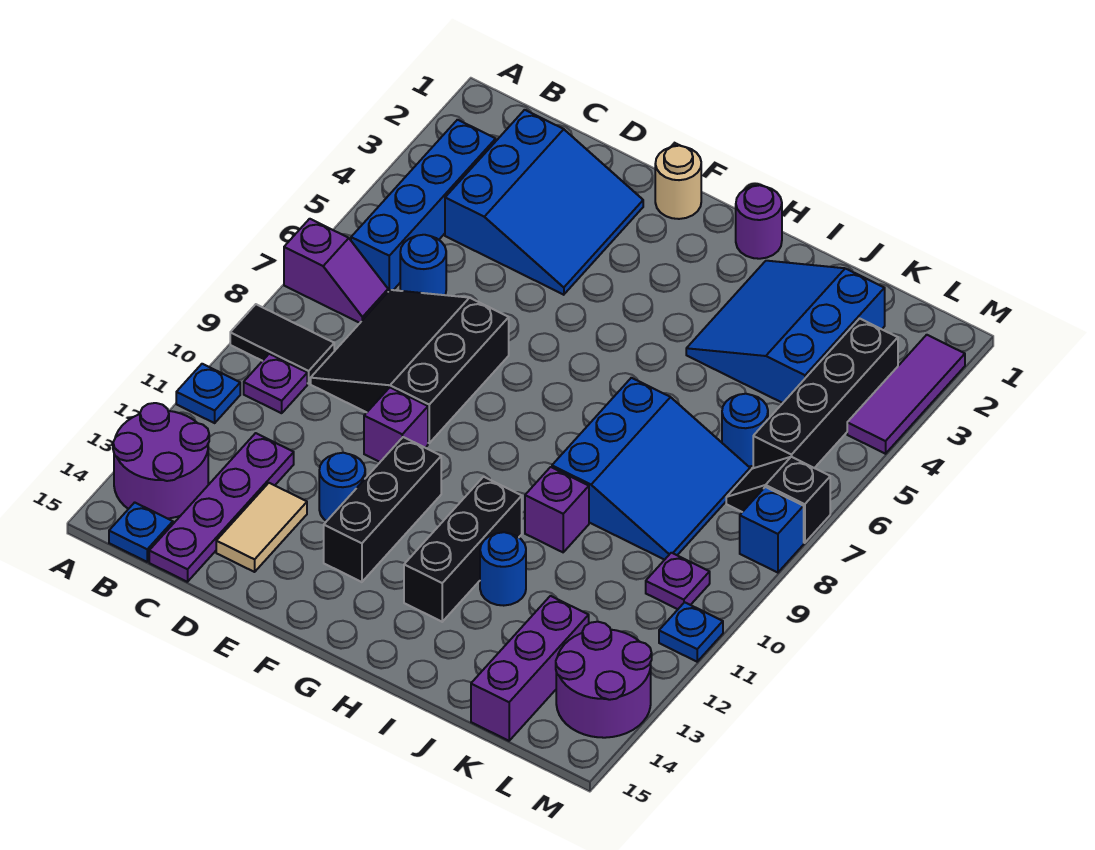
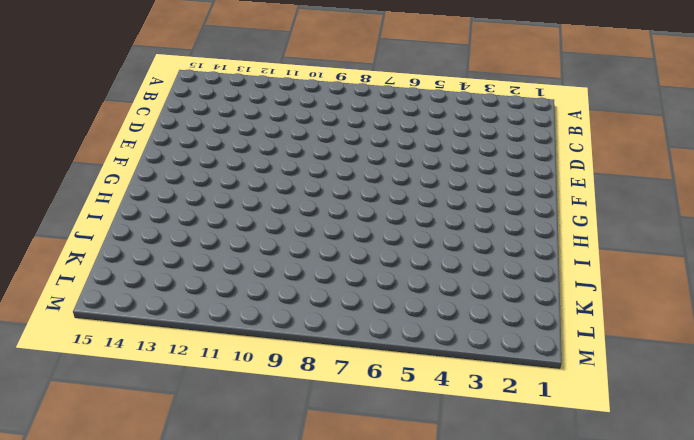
none -> purple slope A7:B7 level 1 top A
none -> black tile A9:B9 level 1
none -> blue plate A11 level 1
none -> purple round brick A13:B14 level 1

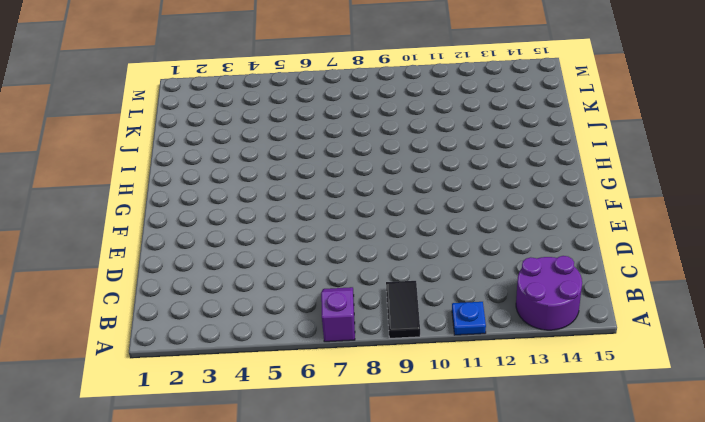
none -> blue brick B3:B6 level 1
none -> purple plate B10 level 1
none -> blue plate B15 level 1
none -> blue slope C2:E4 level 1 top C

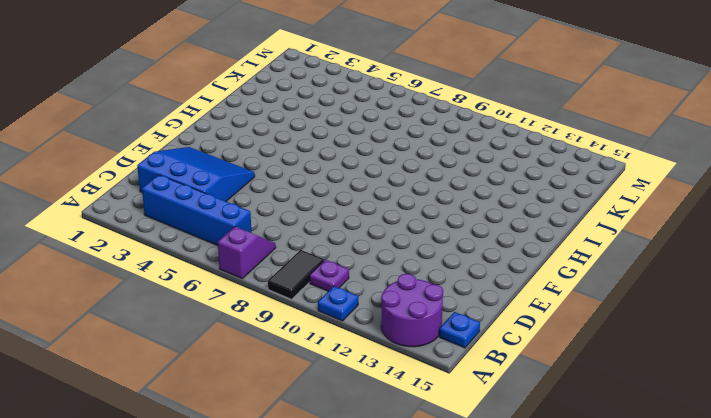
none -> blue round brick C6 level 1
none -> black slope C7:E9 level 1 top E
none -> purple plate C12:C15 level 1
none -> tan tile D13:D14 level 1

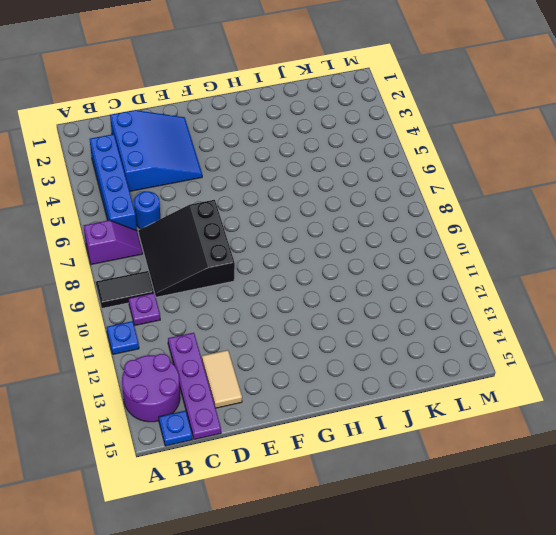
none -> purple brick E10 level 1
none -> blue round brick E12 level 1
none -> tan round brick F1 level 1
none -> black brick F11:F13 level 1

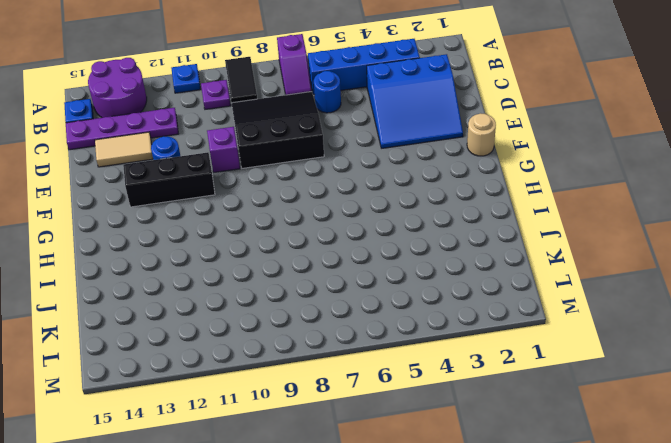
none -> purple round brick H1 level 1
none -> black brick H11:H13 level 1
none -> blue slope I2:K4 level 1 top K
none -> blue slope I7:K9 level 1 top I

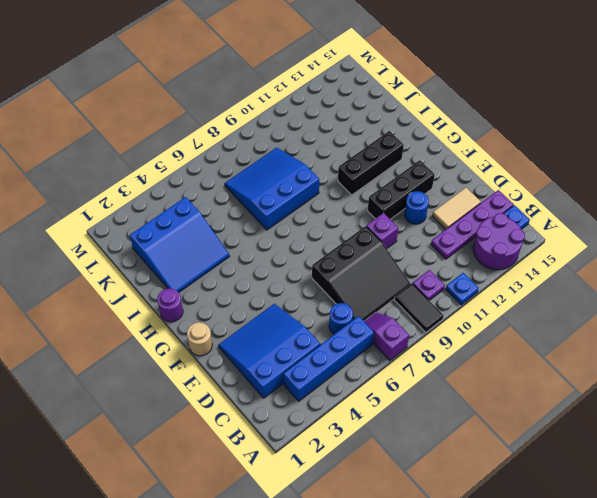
none -> purple brick I10 level 1
none -> blue round brick I12 level 1
none -> blue round brick K6 level 1
none -> purple brick K13:K15 level 1

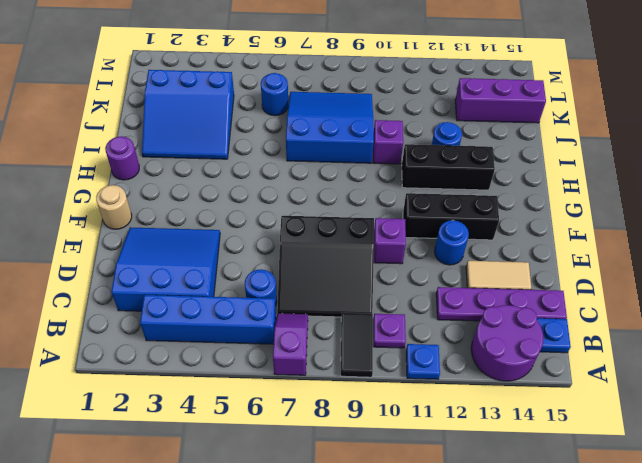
none -> black brick L3:L6 level 1
none -> black slope L7:M7 level 1 top M
none -> purple plate L10 level 1
none -> purple round brick L13:M14 level 1

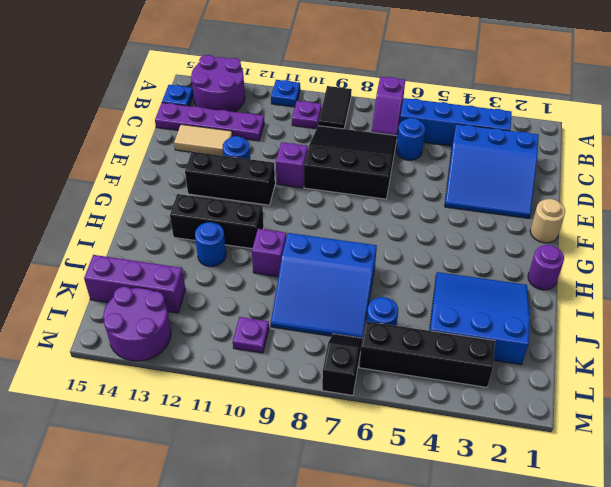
none -> purple tile M2:M4 level 1
none -> blue brick M8 level 1
none -> blue plate M11 level 1

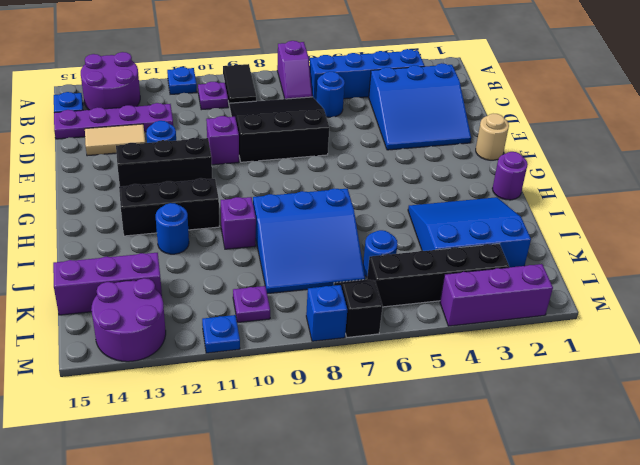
purple brick M2:M4 level 1 -> purple tile M2:M4 level 1

